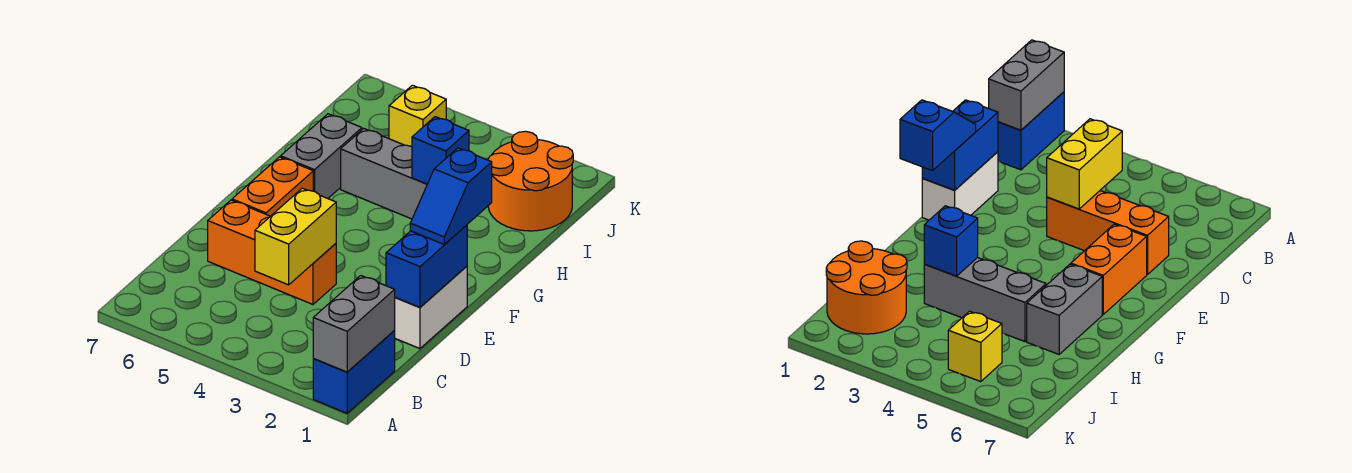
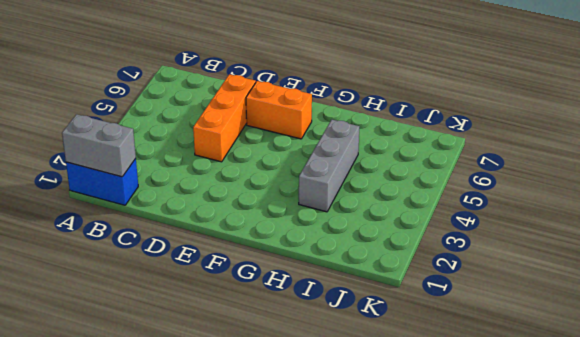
none -> white brick D1:E1 level 1
none -> grey brick G6:H6 level 1
none -> orange round brick I1:J2 level 1

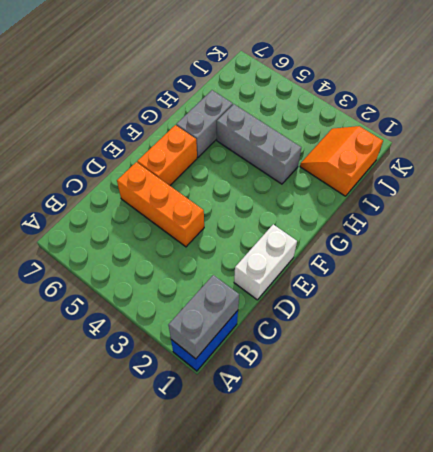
orange slope I1:J2 level 1 top 1 -> orange round brick I1:J2 level 1
none -> yellow brick J5 level 1
none -> yellow brick C4:D4 level 2
none -> blue brick D1:E1 level 2

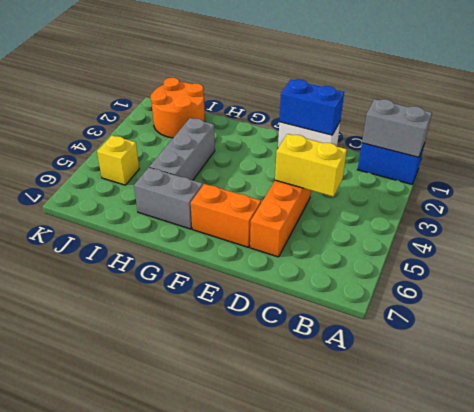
none -> blue brick H3 level 2
none -> blue slope E1:F1 level 3 top F

